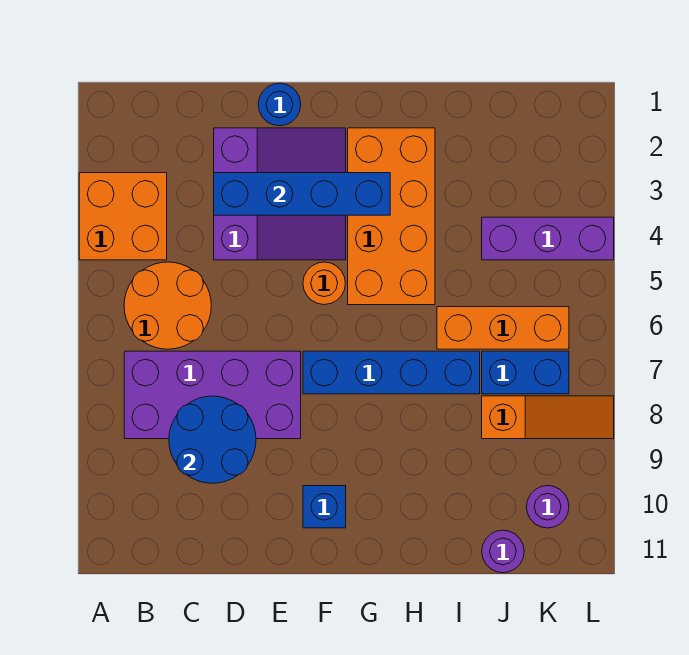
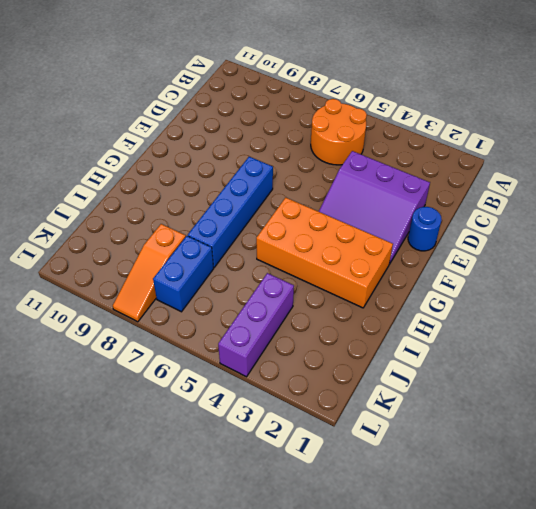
none -> orange brick A3:B4 level 1
none -> purple brick B7:E8 level 1
none -> orange round brick F5 level 1

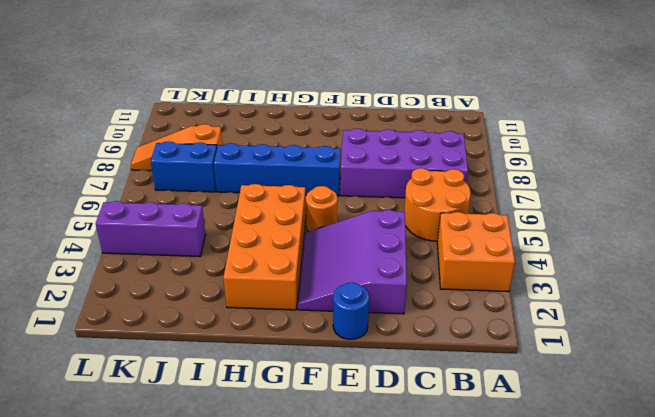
none -> blue brick F10 level 1
none -> orange brick I6:K6 level 1
none -> purple round brick J11 level 1

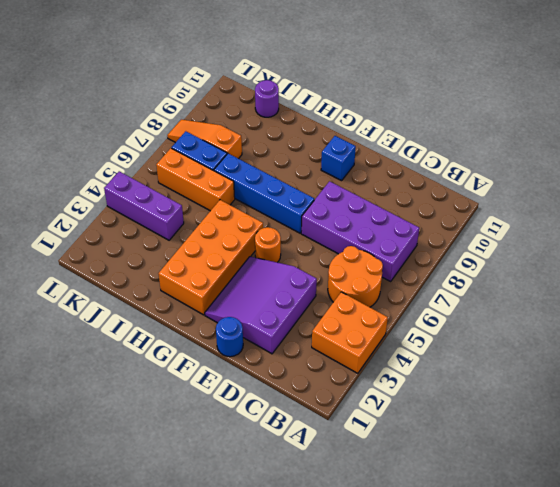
none -> purple round brick K10 level 1
none -> blue round brick C8:D9 level 2
none -> blue brick D3:G3 level 2

